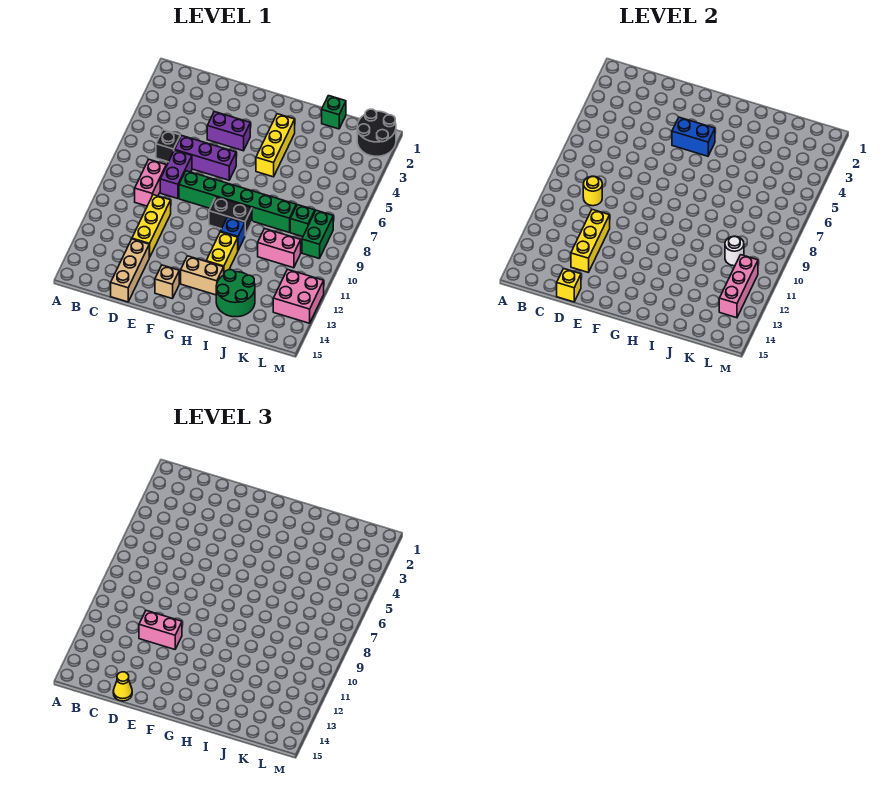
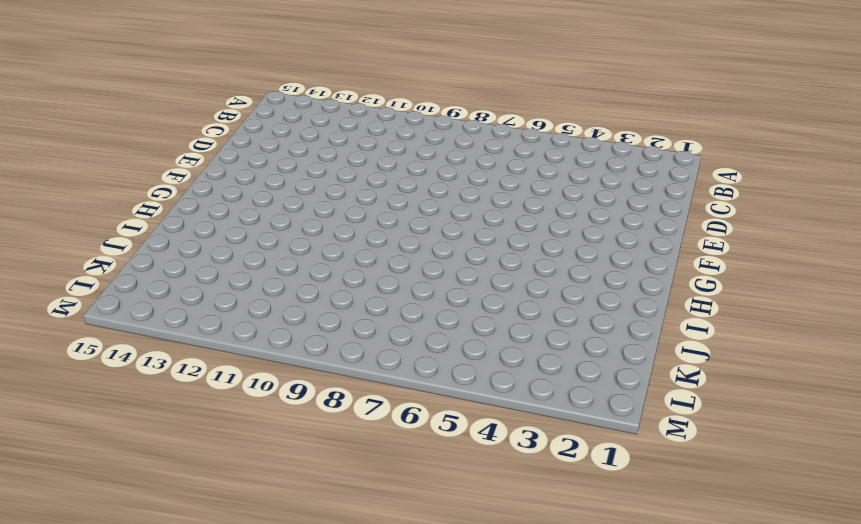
none -> black brick C6 level 1
none -> pink brick C8:C9 level 1
none -> purple brick D6:F6 level 1

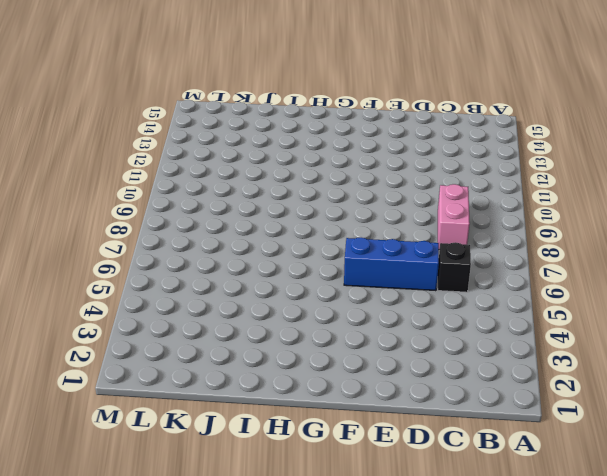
blue brick D6:F6 level 1 -> purple brick D6:F6 level 1
none -> purple brick D7:D8 level 1
none -> yellow brick D10:D12 level 1
none -> tan brick D13:D15 level 1

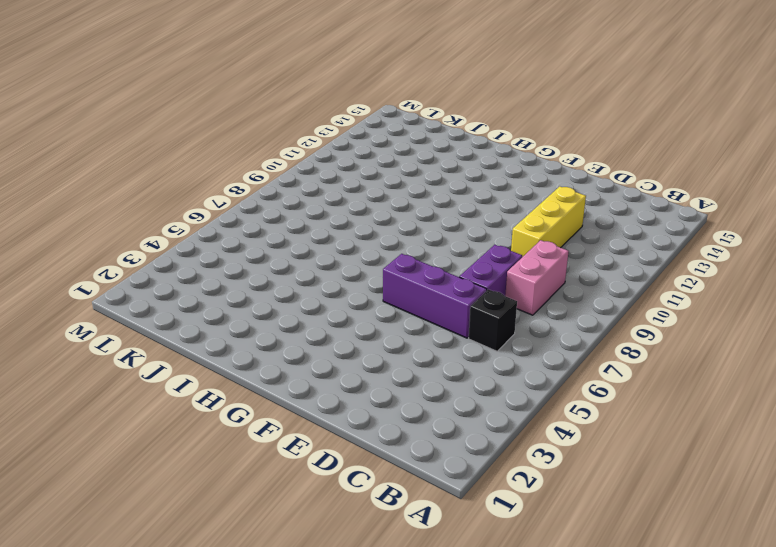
none -> tan brick D13:D15 level 1
none -> purple brick E4:F4 level 1
none -> green brick E8:J8 level 1

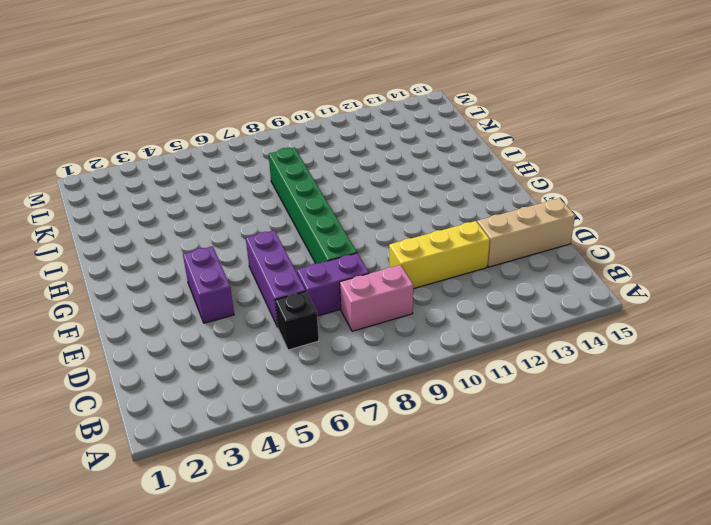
none -> tan brick F14 level 1
none -> black brick G9:H9 level 1
none -> tan brick G13:H13 level 1

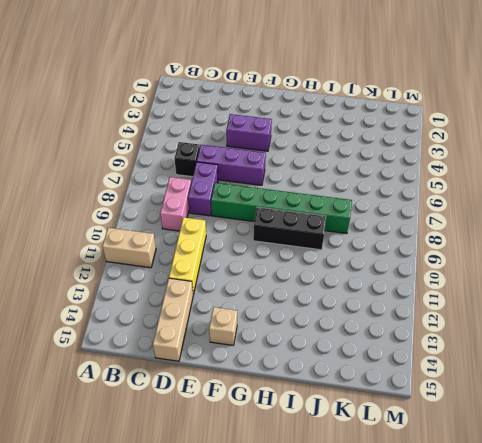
tan brick A11:B11 level 1 -> tan brick G13:H13 level 1
black brick G9:I9 level 1 -> black brick G9:H9 level 1
none -> yellow brick H3:H5 level 1
none -> blue brick H10 level 1
none -> yellow brick H11:H12 level 1

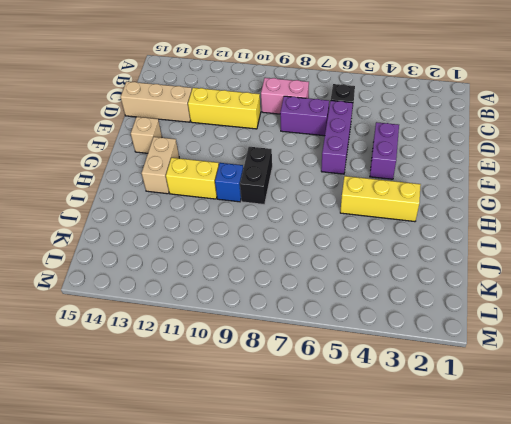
none -> green brick E8:J8 level 1
none -> green round brick I13:J14 level 1
none -> green brick J1 level 1

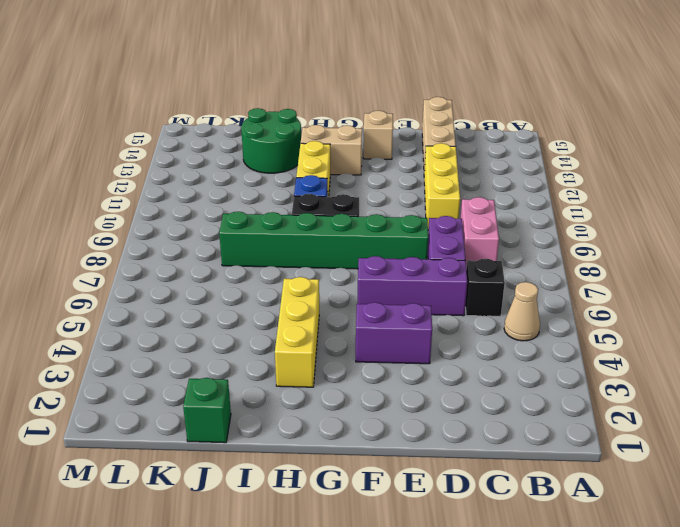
tan cone B5 level 1 -> none
none -> pink brick J10:K10 level 1
none -> green brick K8 level 1
none -> black round brick L1:M2 level 1

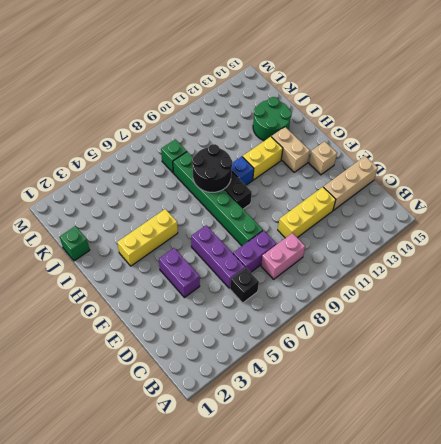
black round brick H8:I9 level 2 -> black round brick L1:M2 level 1
none -> pink brick J10:K10 level 1
none -> green brick L8:L9 level 1
none -> pink brick L12:M13 level 1

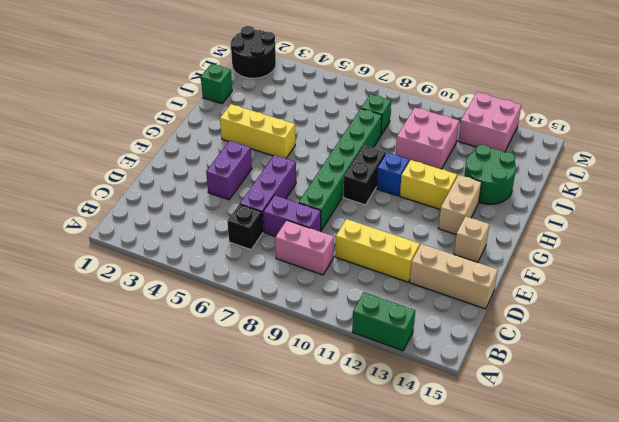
green brick A12:A13 level 1 -> green brick L8:L9 level 1
pink brick J10:K11 level 1 -> pink brick J10:K10 level 1
none -> yellow round brick C9 level 2
none -> yellow brick D11:D13 level 2
none -> yellow brick D15 level 2

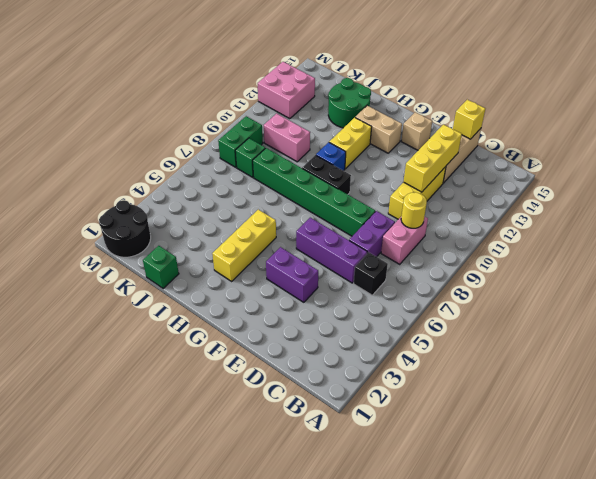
none -> blue brick F4:G4 level 2
none -> white round brick K10 level 2
none -> pink brick L11:L13 level 2

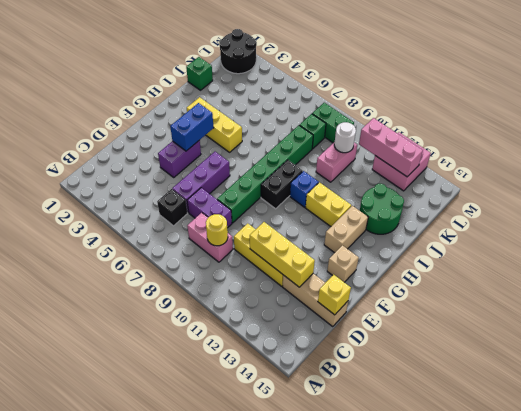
none -> pink brick D11:E11 level 3
none -> yellow cone D15 level 3

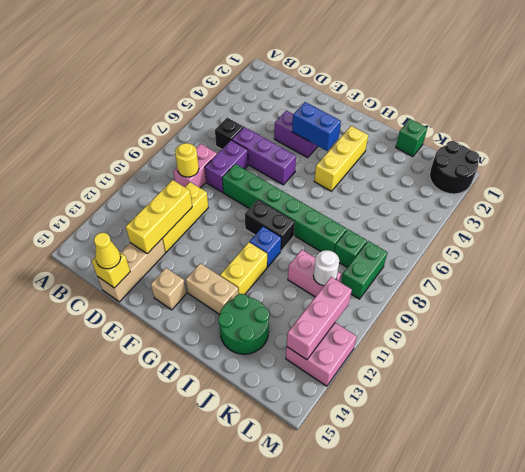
none -> pink brick D11:E11 level 3

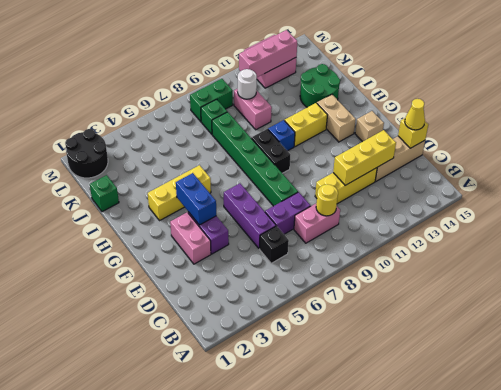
pink brick E3:F3 level 1 -> pink brick D11:E11 level 3

